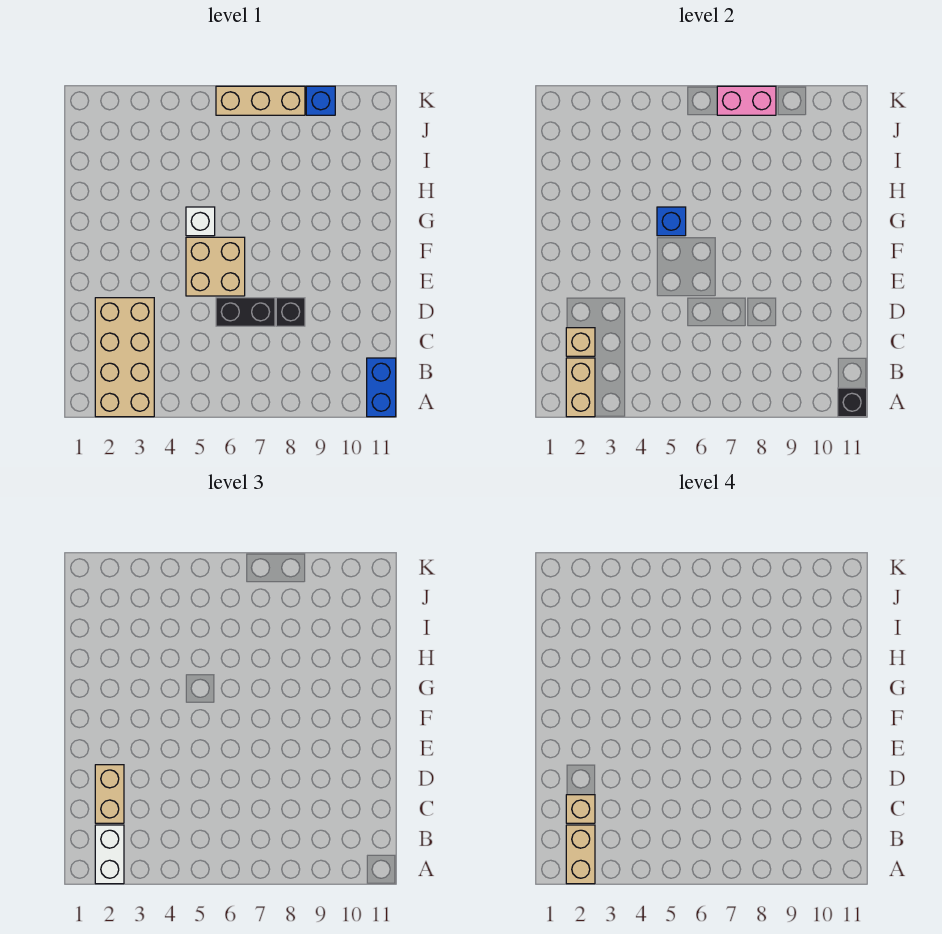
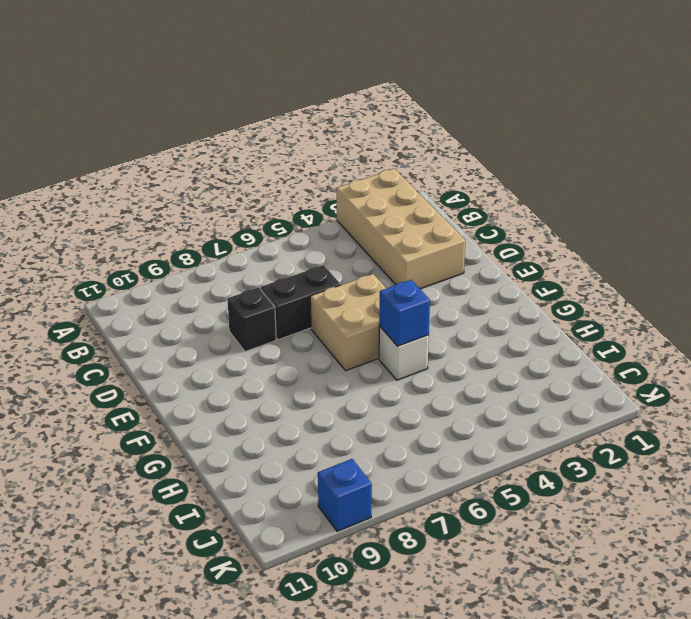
none -> blue brick A11:B11 level 1
none -> tan brick K6:K8 level 1
none -> tan brick A2:B2 level 2

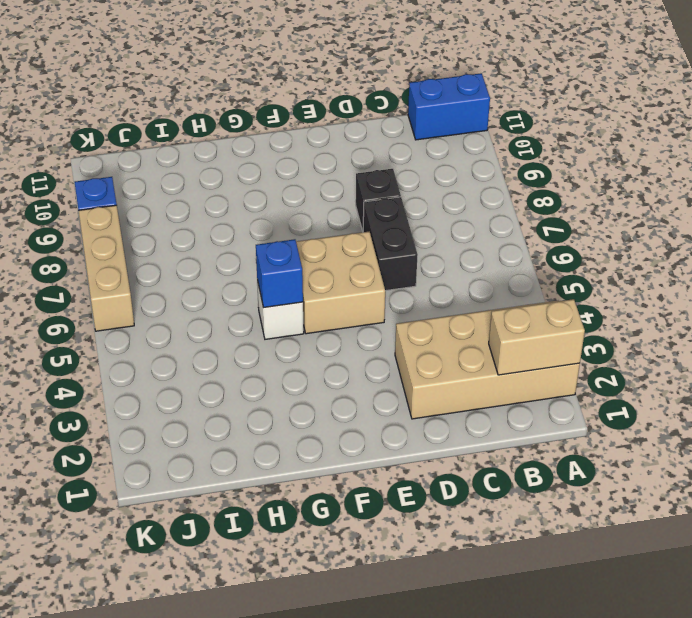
none -> black brick A11 level 2
none -> tan brick C2 level 2
none -> pink brick K7:K8 level 2

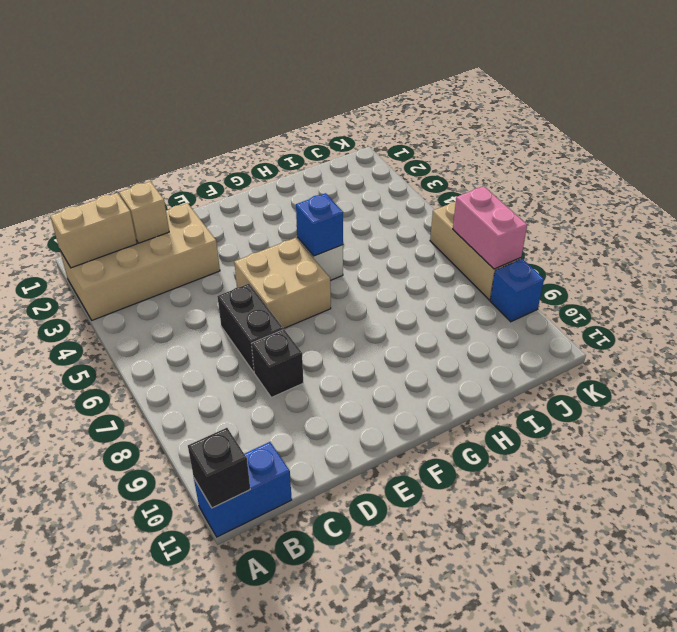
none -> white brick A2:B2 level 3
none -> tan brick C2:D2 level 3
none -> tan brick A2:B2 level 4

